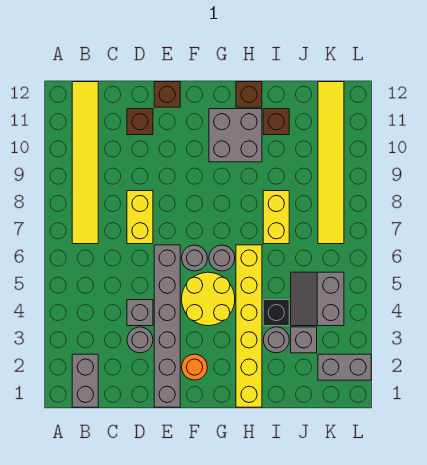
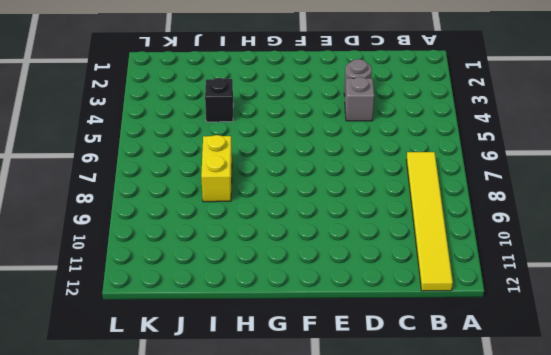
none -> grey brick B1:B2 level 1
none -> yellow brick D7:D8 level 1
none -> brown brick D11 level 1

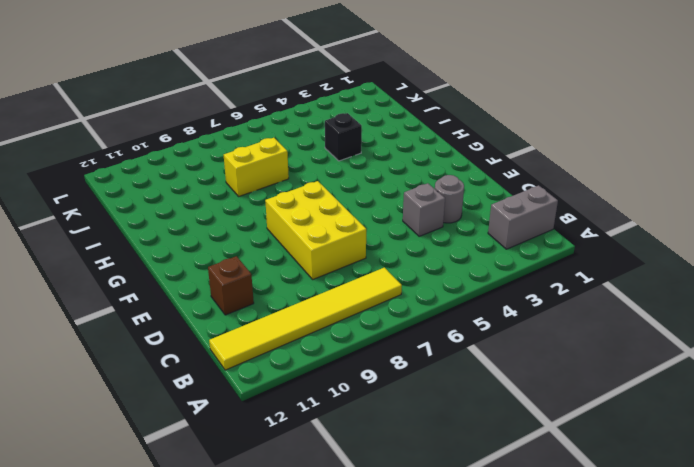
yellow brick D7:F8 level 1 -> yellow brick D7:D8 level 1
none -> grey brick E1:E6 level 1
none -> brown brick E12 level 1
none -> orange round brick F2 level 1

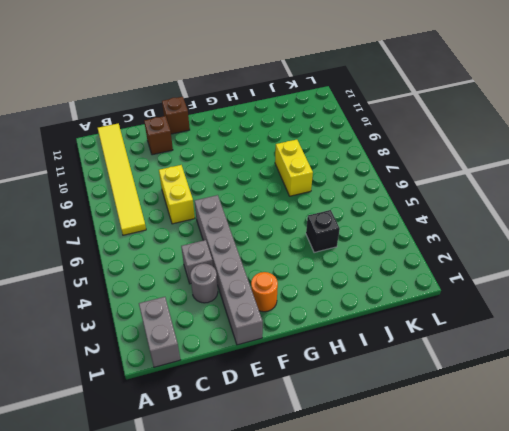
none -> yellow round brick F4:G5 level 1
none -> grey round brick F6 level 1
none -> grey round brick G6 level 1

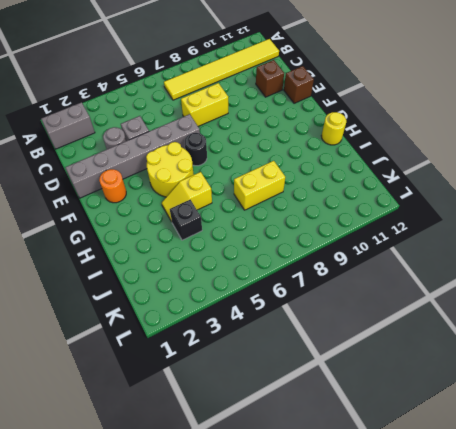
black round brick F6 level 1 -> grey round brick F6 level 1
yellow slope H4:H5 level 1 top 5 -> yellow brick H1:H6 level 1
yellow round brick H12 level 1 -> brown brick H12 level 1
none -> grey round brick G6 level 1
none -> grey brick G10:H11 level 1
none -> grey round brick I3 level 1

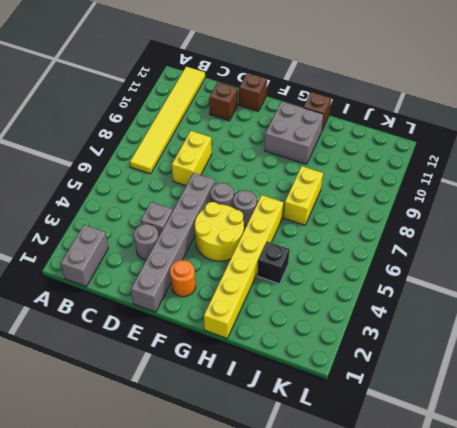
none -> grey round brick I3 level 1
none -> brown brick I11 level 1
none -> grey brick J3 level 1

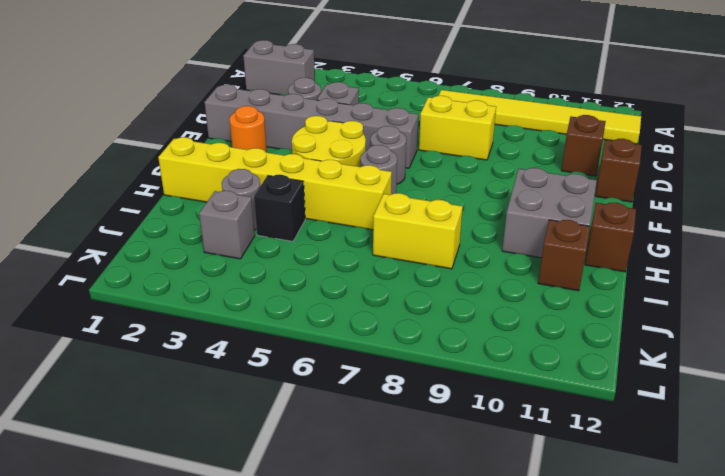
none -> grey slope J4:K5 level 1 top K
none -> grey brick K2:L2 level 1
none -> yellow tile K7:K12 level 1

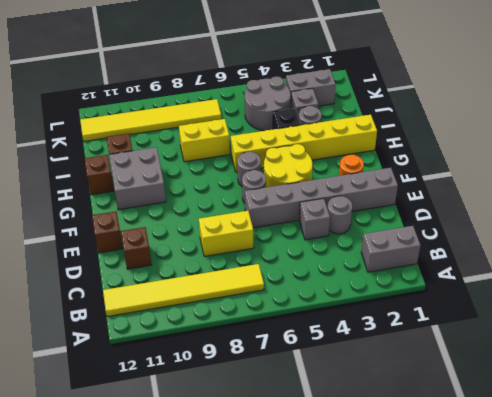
grey round brick J4:K5 level 1 -> grey slope J4:K5 level 1 top K
grey brick K2:K3 level 1 -> grey brick K2:L2 level 1

